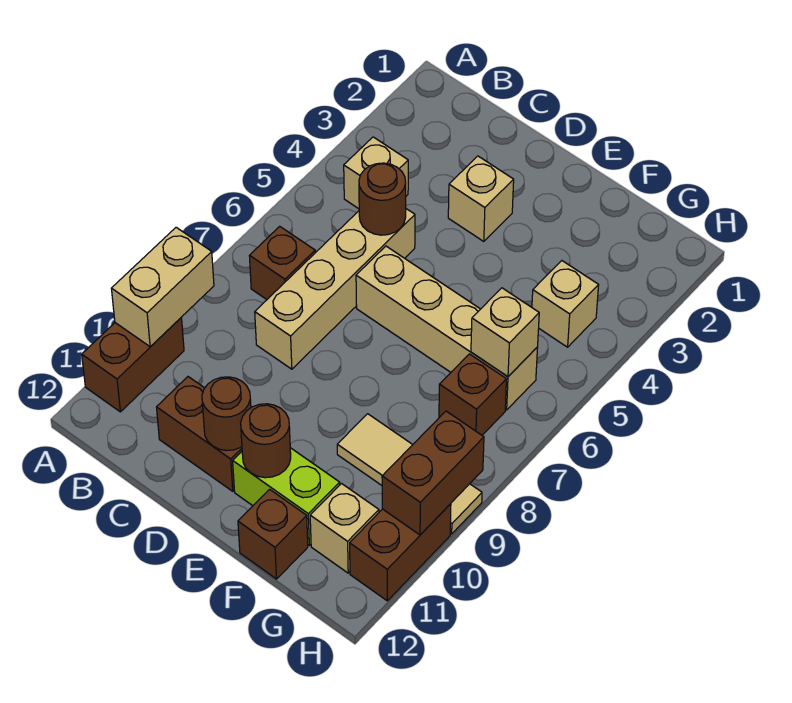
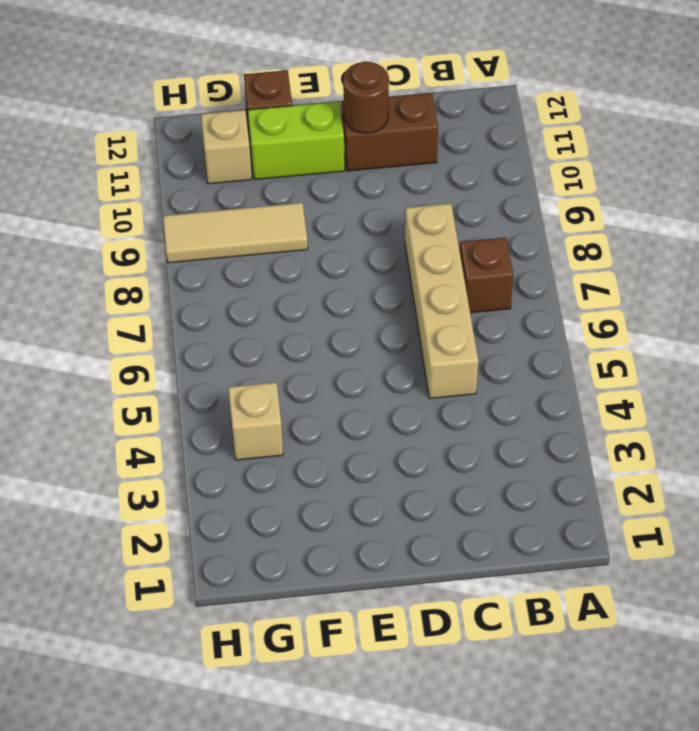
none -> brown brick A10:A11 level 1
none -> tan brick B4 level 1
none -> tan brick D3 level 1

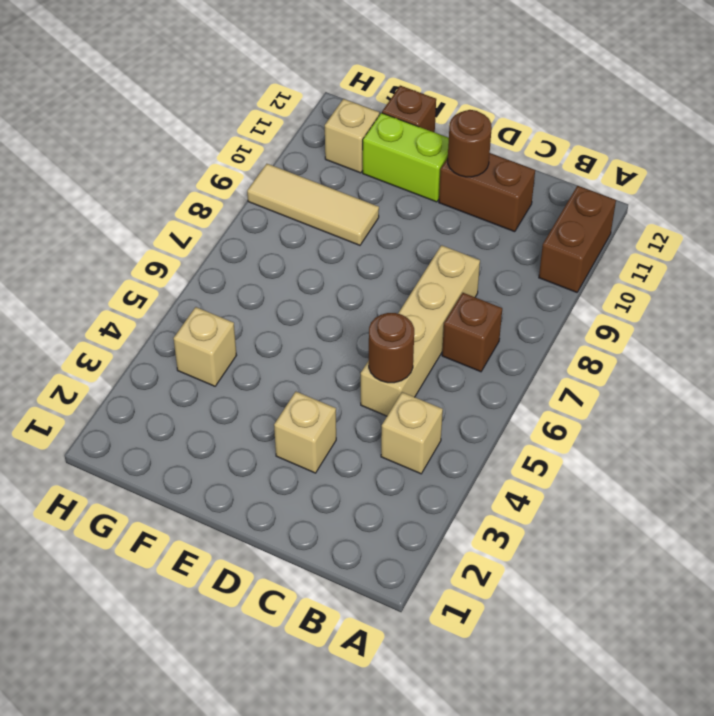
none -> tan brick D6:G6 level 1
none -> brown brick G7 level 1
none -> brown brick H10:H11 level 1

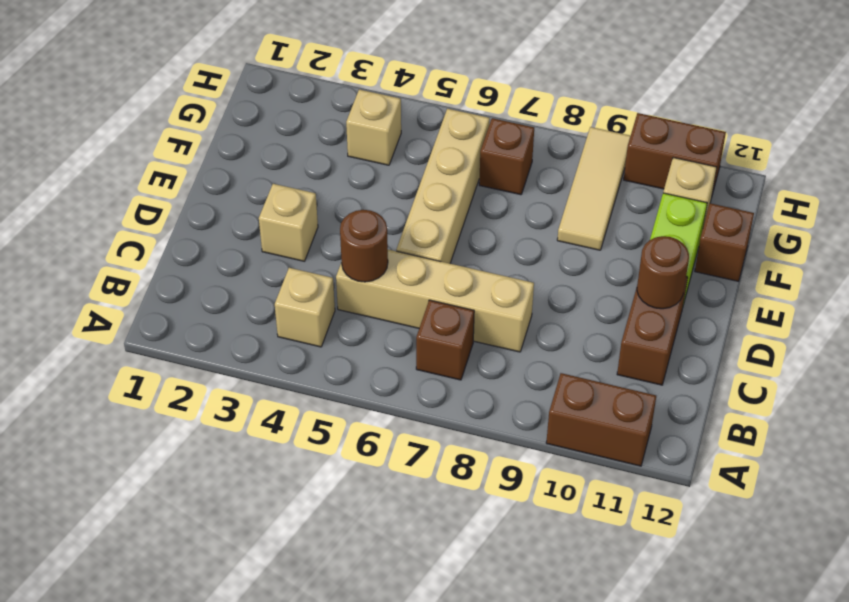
none -> tan brick A9:A10 level 2
none -> brown round brick E11 level 2
none -> tan brick G6 level 2

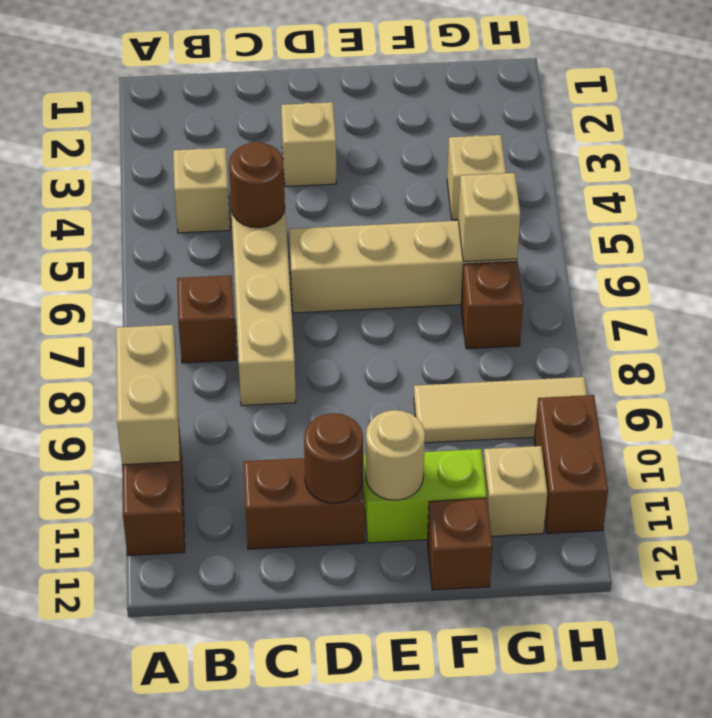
tan round brick E11 level 2 -> brown round brick E11 level 2
none -> brown brick H9:H10 level 2

